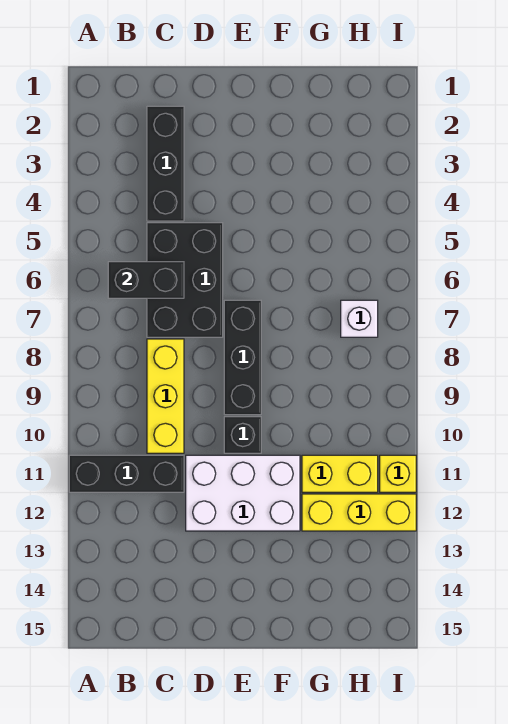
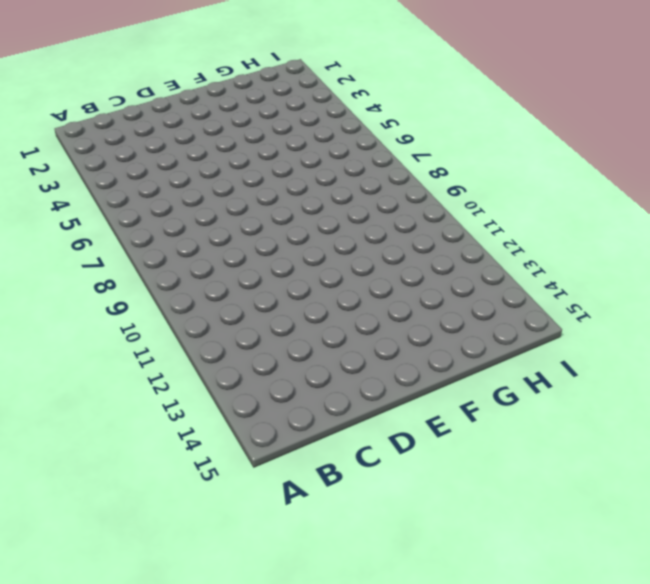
none -> black brick A11:C11 level 1
none -> black brick C2:C4 level 1
none -> black brick C5:D7 level 1

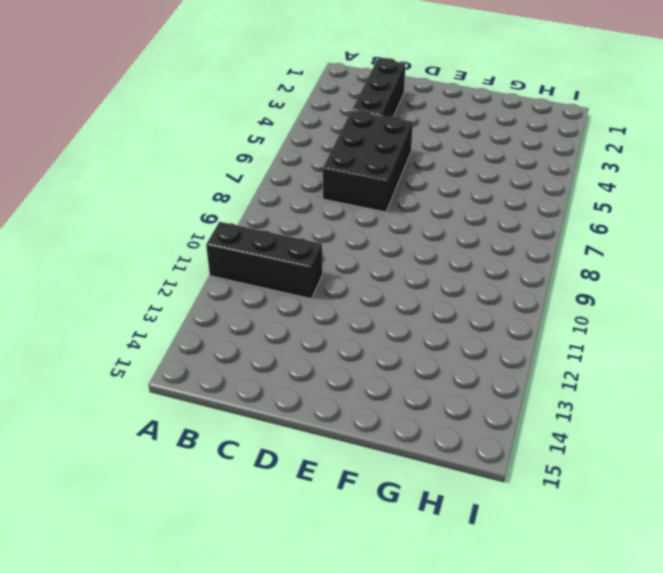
none -> yellow brick C8:C10 level 1
none -> white brick D11:F12 level 1
none -> black brick E7:E9 level 1

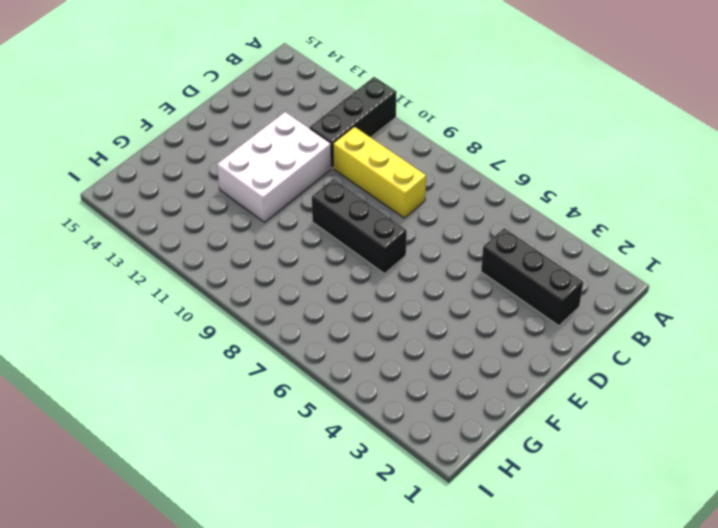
none -> black brick C5:D7 level 1
none -> black brick E10 level 1
none -> yellow brick G11:H11 level 1

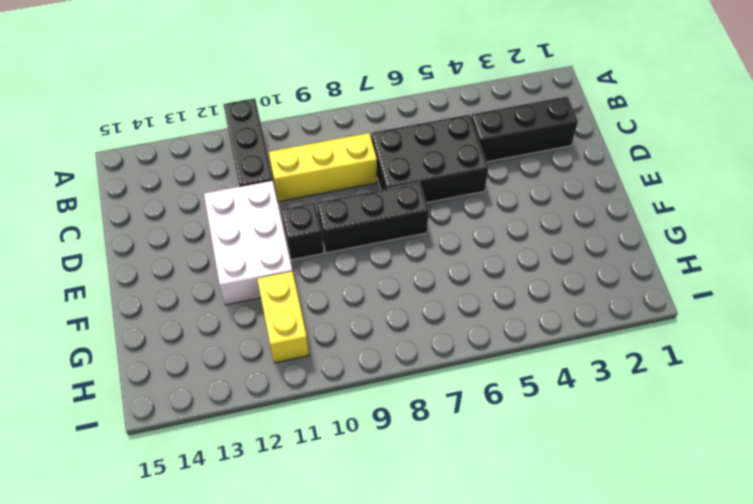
none -> yellow brick G12:I12 level 1
none -> white brick H7 level 1
none -> yellow brick I11 level 1

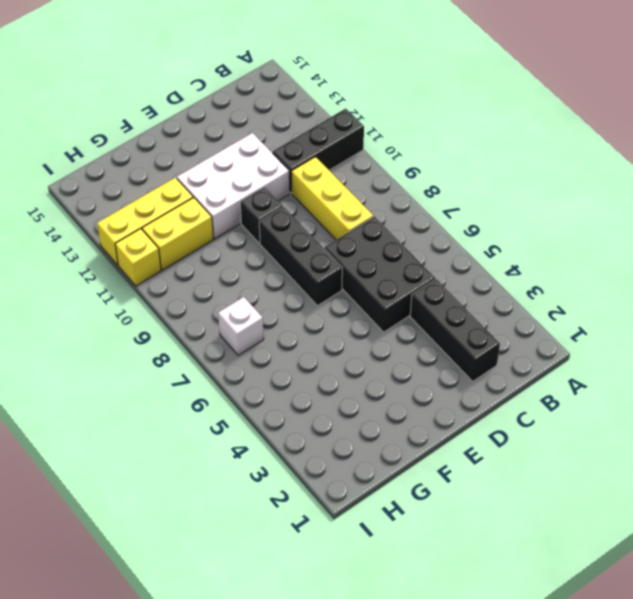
none -> black brick B6:C6 level 2

